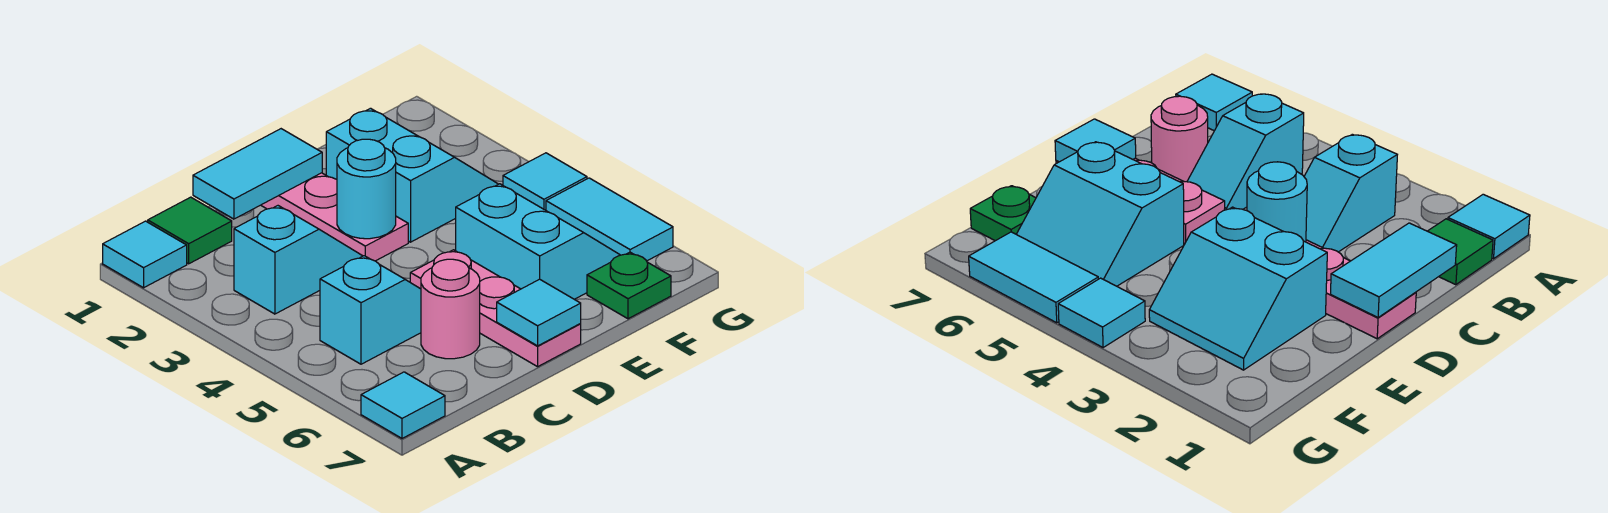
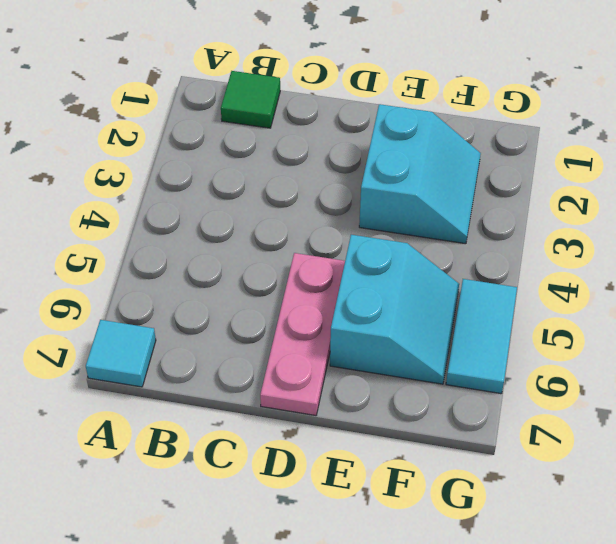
none -> cyan tile A1 level 1
none -> cyan slope B3:C3 level 1 top B
none -> cyan slope B5:C5 level 1 top B

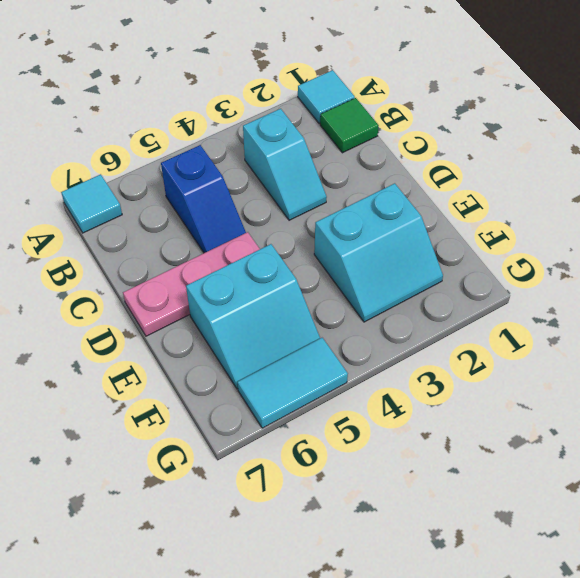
blue slope B5:C5 level 1 top B -> cyan slope B5:C5 level 1 top B
none -> pink round brick C6 level 1
none -> pink plate D1:D3 level 1
none -> green plate F7 level 1

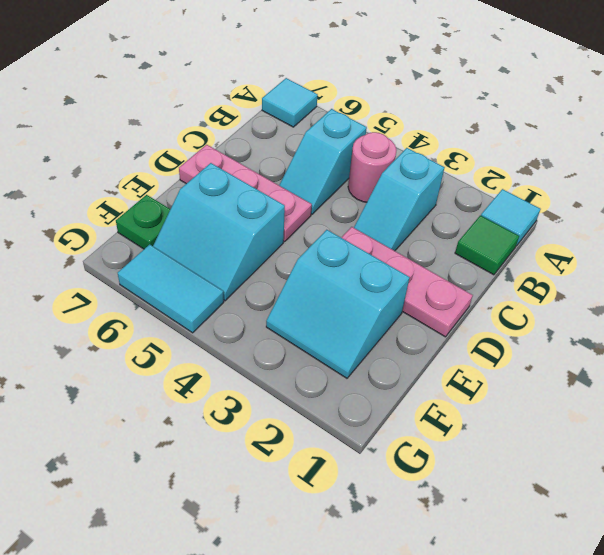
pink round brick B4 level 1 -> pink round brick C6 level 1
none -> cyan tile G4 level 1
none -> cyan tile C1:D1 level 2
none -> cyan round brick D3 level 2

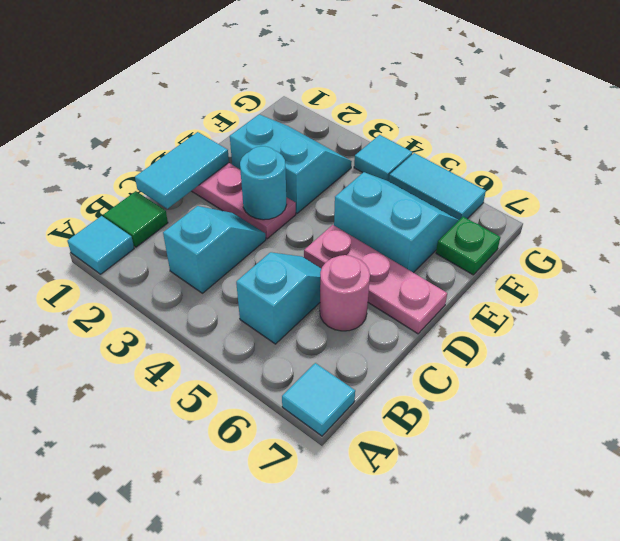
none -> cyan tile D7 level 2

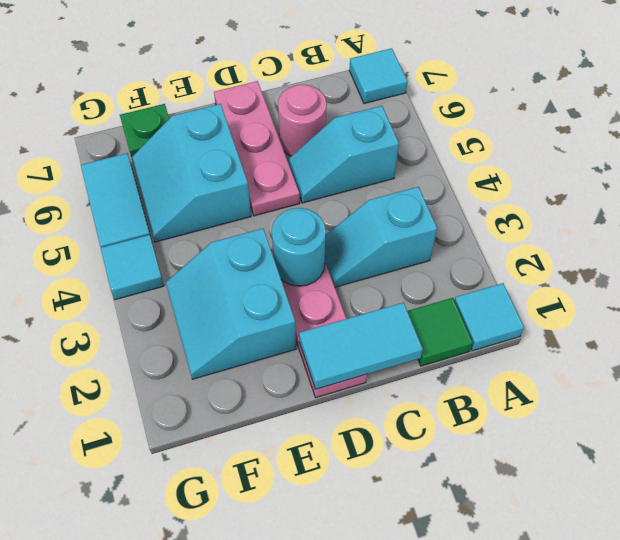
none -> cyan tile D7 level 2

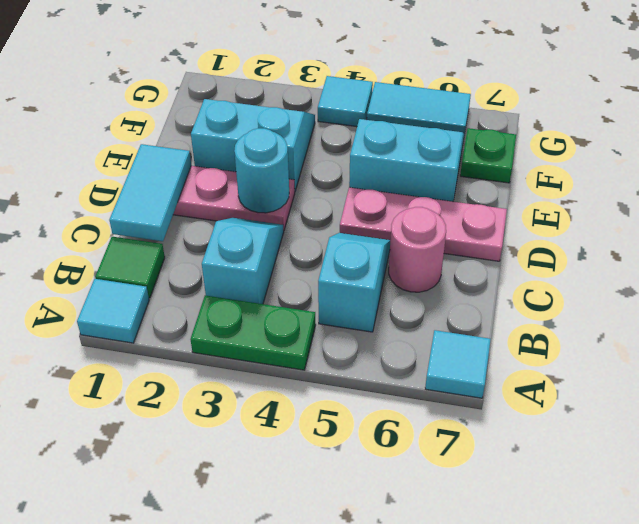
green plate A3:A4 level 1 -> none
none -> cyan tile D7 level 2

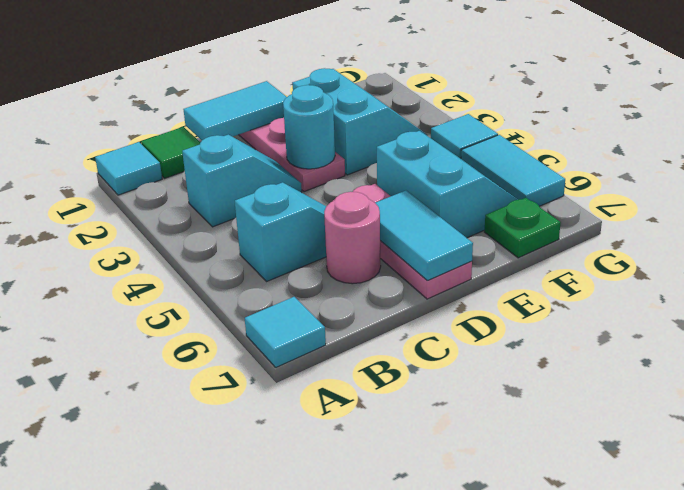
cyan tile D6:D7 level 2 -> cyan tile D7 level 2

